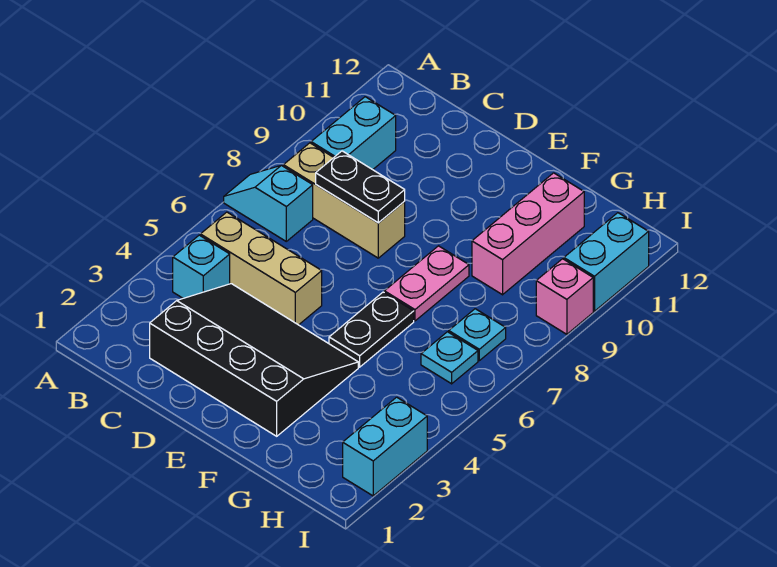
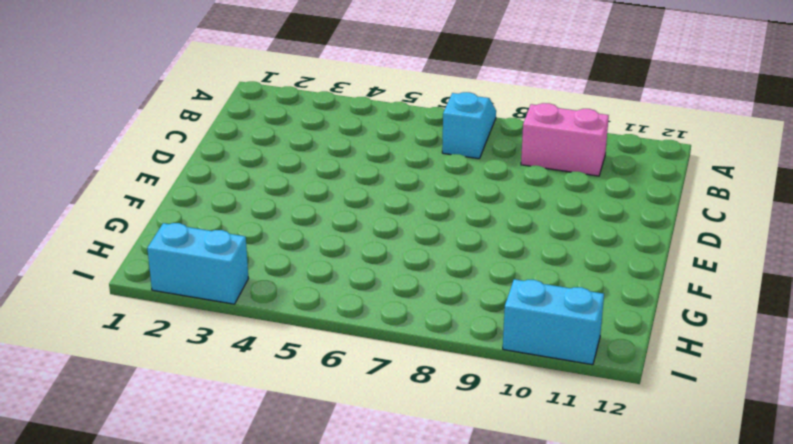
pink brick B9:B10 level 1 -> cyan brick B9:B10 level 1
none -> cyan brick B4 level 1
none -> tan brick B5:D5 level 1
none -> tan brick B8:D8 level 1

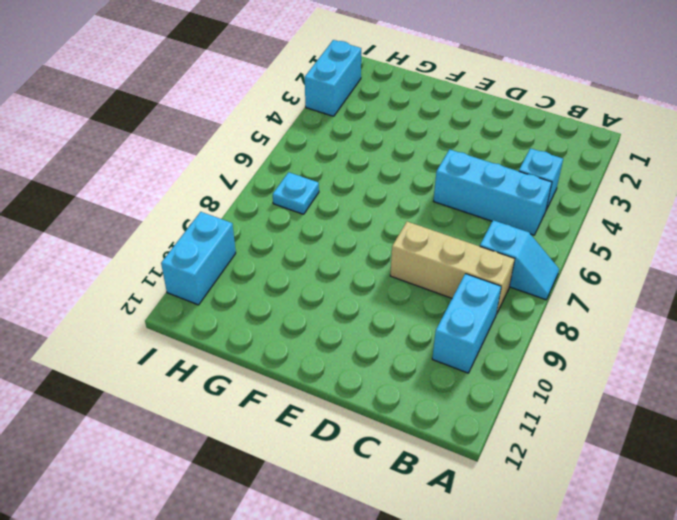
cyan brick B5:D5 level 1 -> tan brick B5:D5 level 1
none -> black slope C2:F4 level 1 top 2
none -> black plate F5:F6 level 1
none -> pink plate F7:F8 level 1

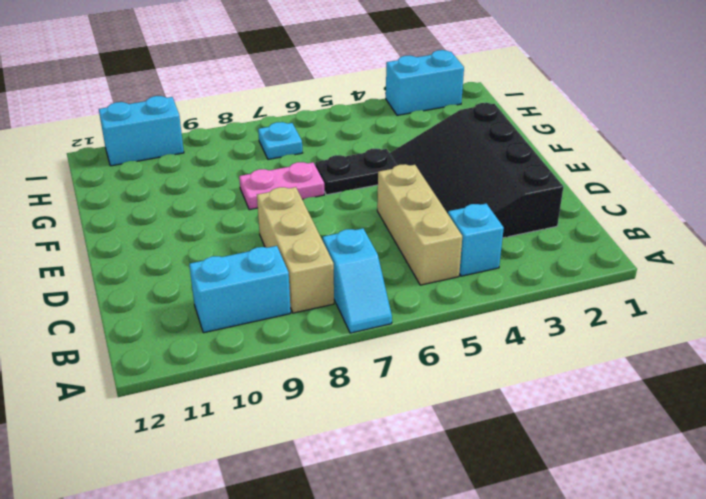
none -> pink brick G9:G11 level 1
none -> cyan plate H6 level 1
none -> pink brick I9 level 1

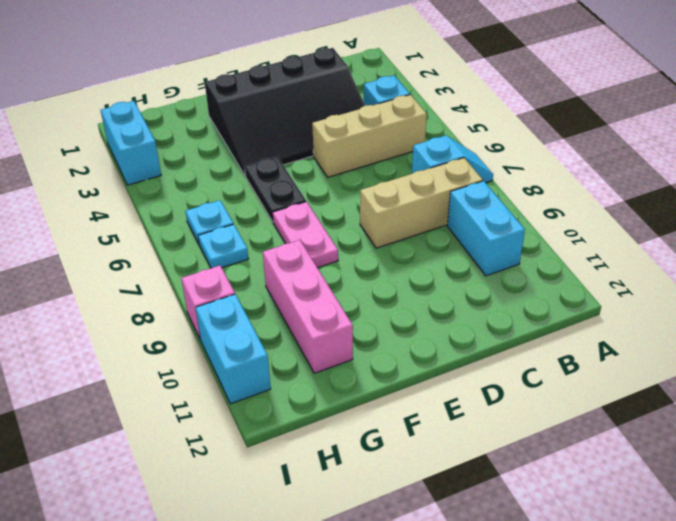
none -> black plate C8:D8 level 2

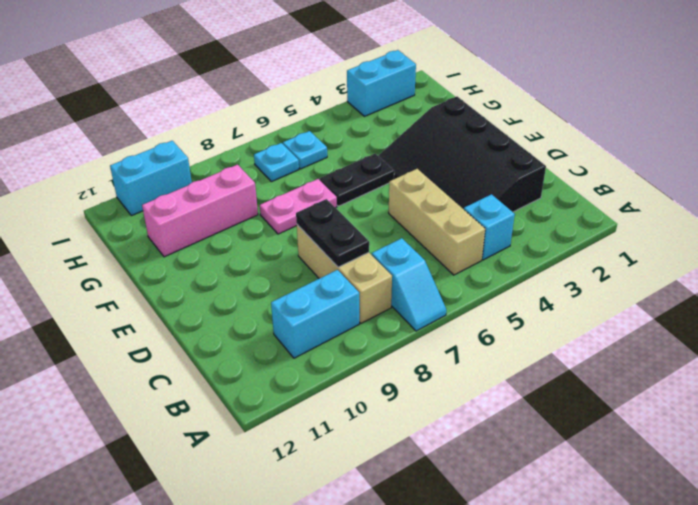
none -> pink brick I9 level 1

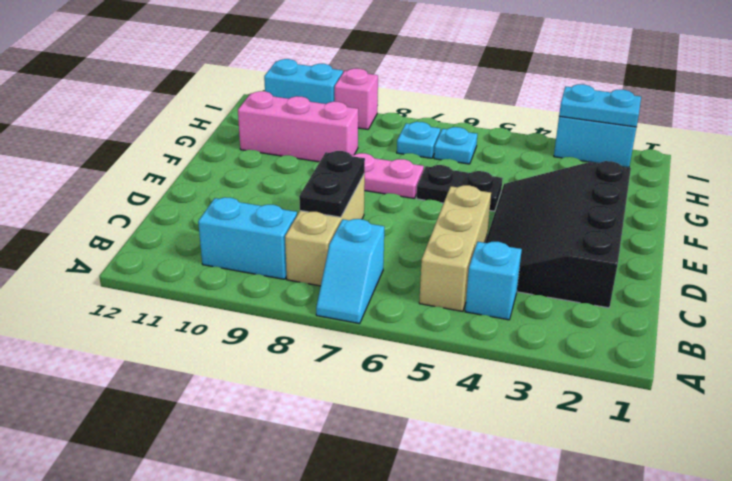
cyan plate I2:I3 level 2 -> none

